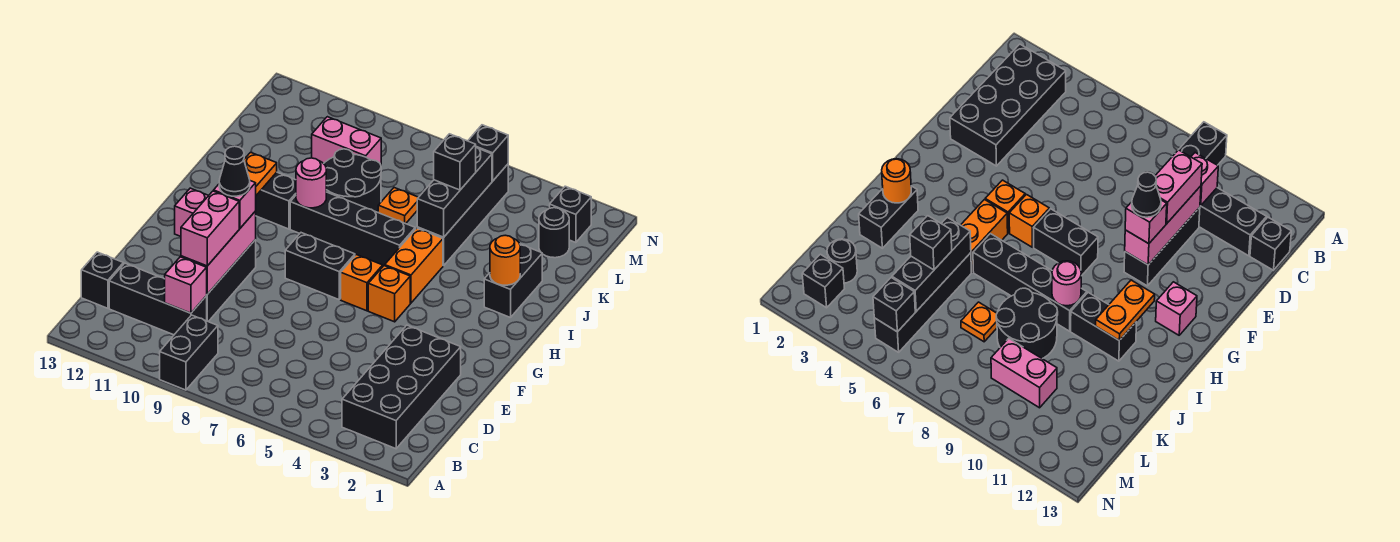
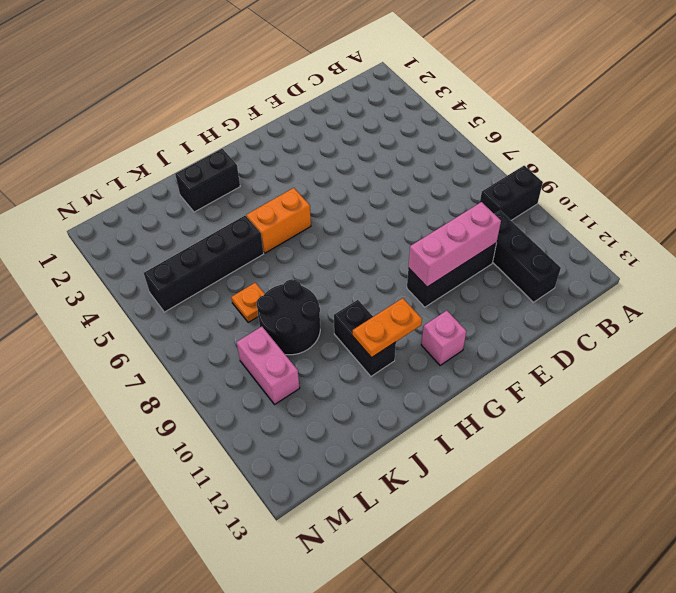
none -> black brick B2:E3 level 1
none -> black brick C13 level 1
none -> orange brick G5 level 1
none -> orange brick G6 level 1

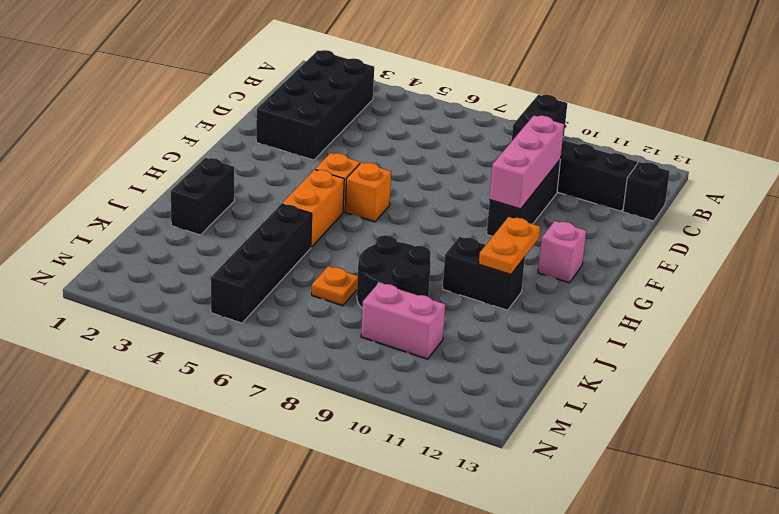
none -> black brick G7:G8 level 1
none -> black brick I6:I9 level 1
none -> black round brick L2 level 1
none -> black brick M2 level 1

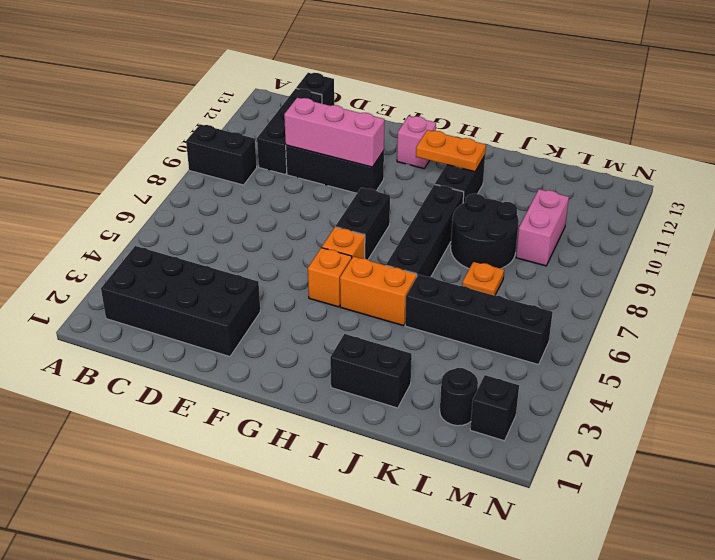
none -> pink brick C10 level 2
none -> orange round brick I2 level 2
none -> pink round brick I9 level 2
none -> black brick J5:L5 level 2

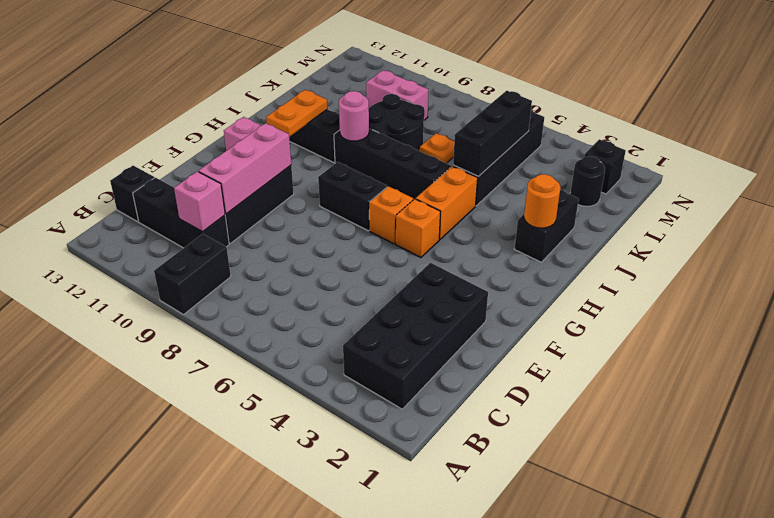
none -> black brick M5 level 2
none -> pink brick D10:E10 level 3
none -> pink brick F10 level 3
none -> black brick K5 level 3

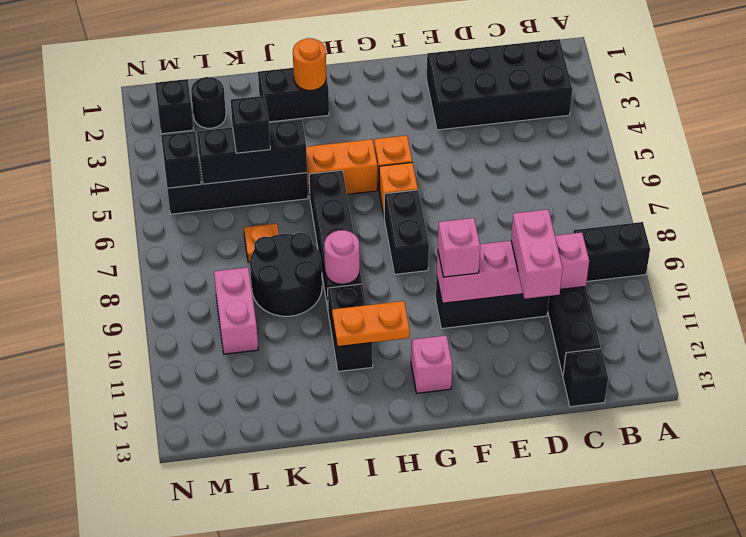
pink brick D10:D11 level 3 -> pink brick D10:E10 level 3
none -> black cone F10 level 4

